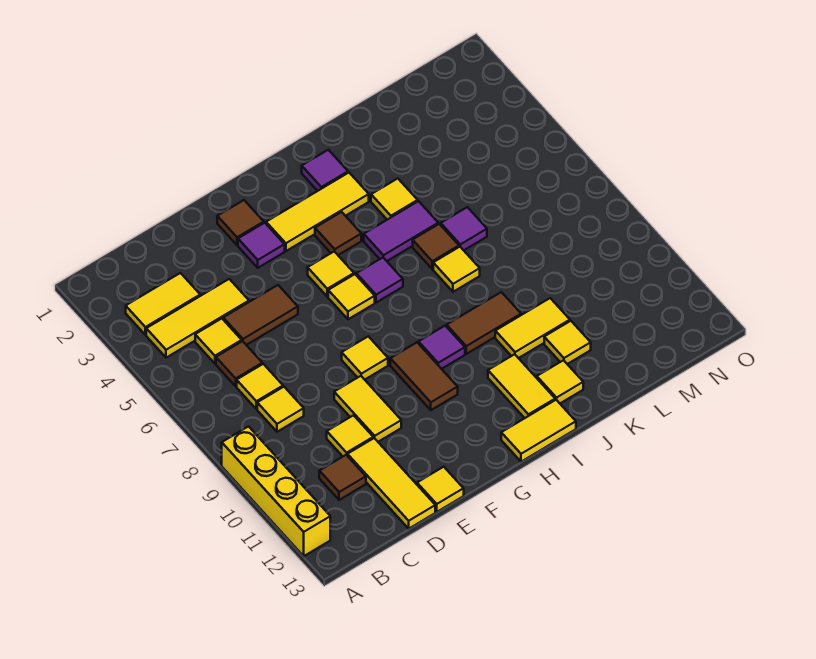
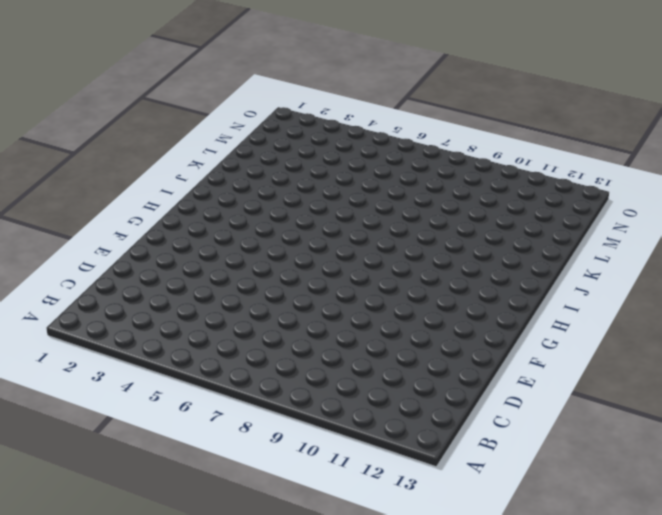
none -> yellow brick A9:A12 level 1
none -> yellow tile B3:C3 level 1
none -> yellow tile B4:D4 level 1
none -> yellow tile C5 level 1

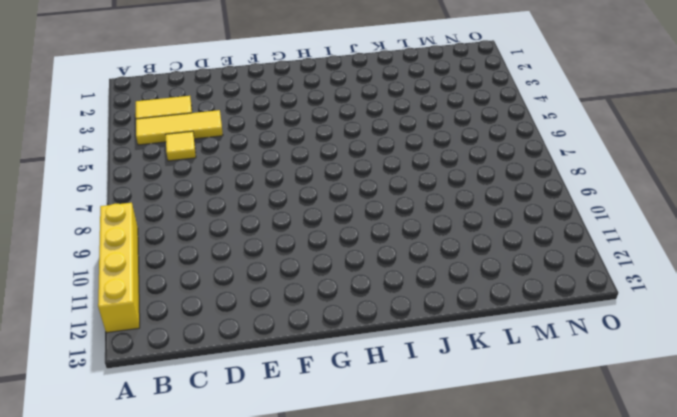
none -> brown tile C6 level 1
none -> yellow tile C7 level 1
none -> yellow tile C8 level 1
none -> brown tile C11 level 1

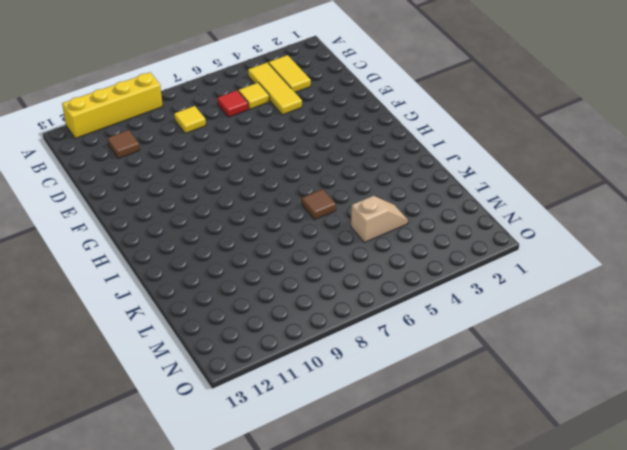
red tile C6 level 1 -> brown tile C6 level 1
tan slope L4:L5 level 1 top 5 -> none
none -> yellow tile C7 level 1
none -> brown tile D5:E5 level 1
none -> yellow tile D10 level 1
none -> yellow tile D11:D13 level 1

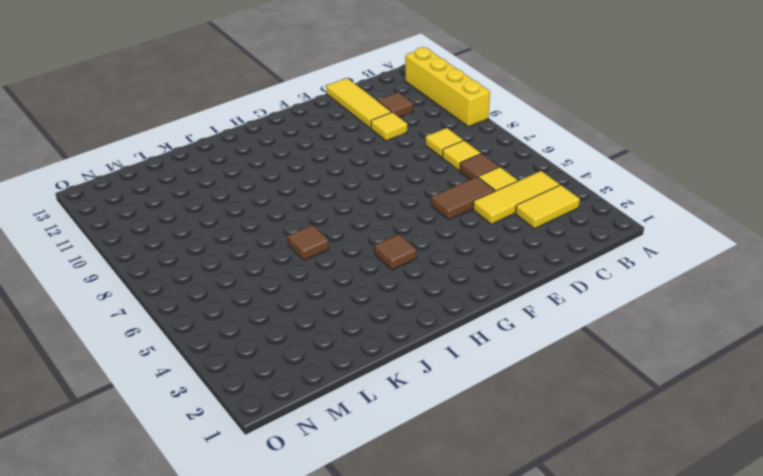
none -> yellow tile E9:E10 level 1
none -> yellow tile E13 level 1
none -> brown tile F2 level 1
none -> purple tile F3 level 1

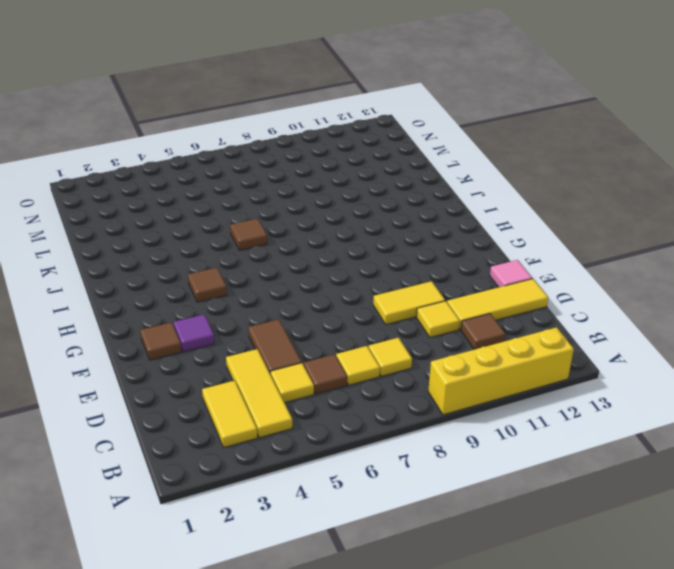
pink tile E13 level 1 -> yellow tile E13 level 1
none -> yellow tile F8 level 1
none -> yellow tile G3:I3 level 1
none -> yellow tile G5 level 1
none -> yellow tile G6 level 1

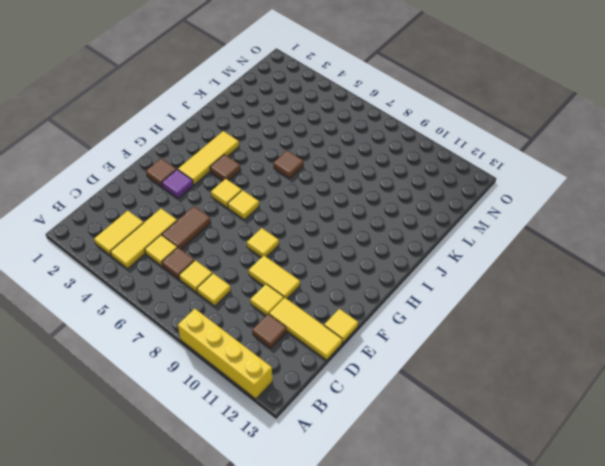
none -> brown tile G9:G10 level 1
none -> purple tile H6 level 1
none -> purple tile H9 level 1
none -> yellow tile H13:I13 level 1

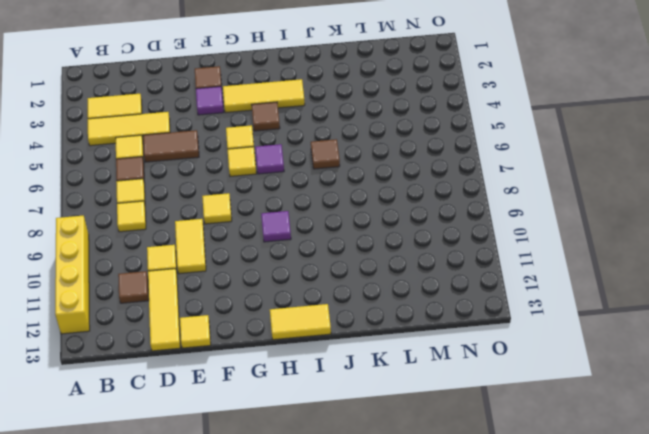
none -> brown tile G9:G10 level 1
none -> purple tile I2 level 1
none -> purple tile I5:J5 level 1
none -> brown tile I9:J9 level 1

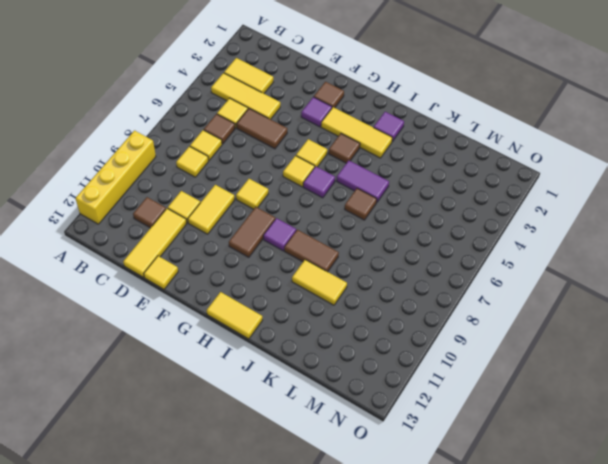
none -> yellow tile I11:I12 level 1
none -> yellow tile J4 level 1
none -> yellow tile J7 level 1
none -> yellow tile J12 level 1

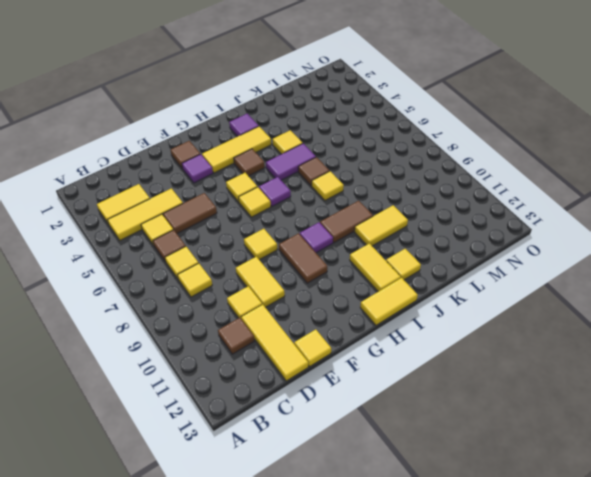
none -> yellow brick A9:A12 level 1
none -> purple tile K6 level 1
none -> yellow tile K11 level 1

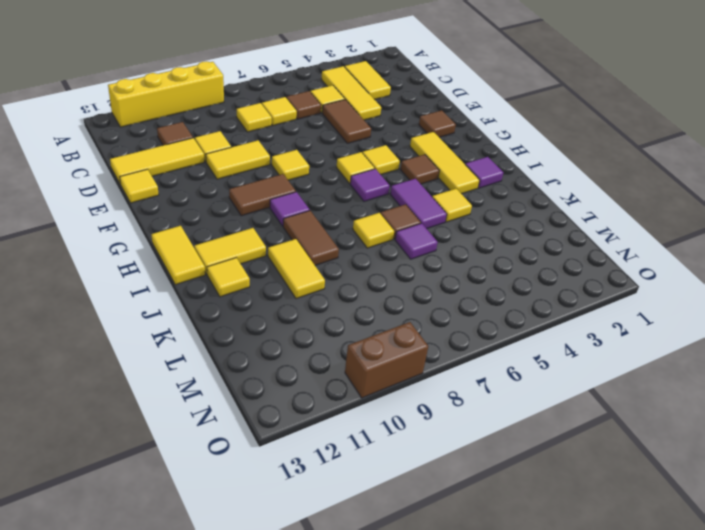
brown brick O9:O10 level 1 -> none
none -> purple tile F3 level 1
none -> yellow tile K11 level 1

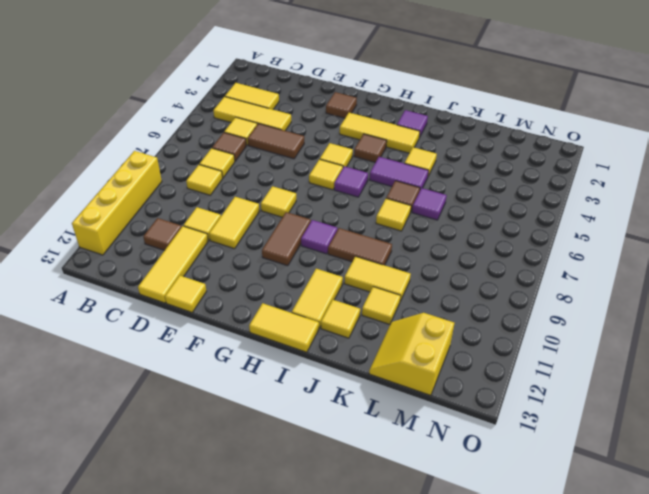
yellow slope L12:M13 level 1 top M -> none
none -> purple tile F3 level 1

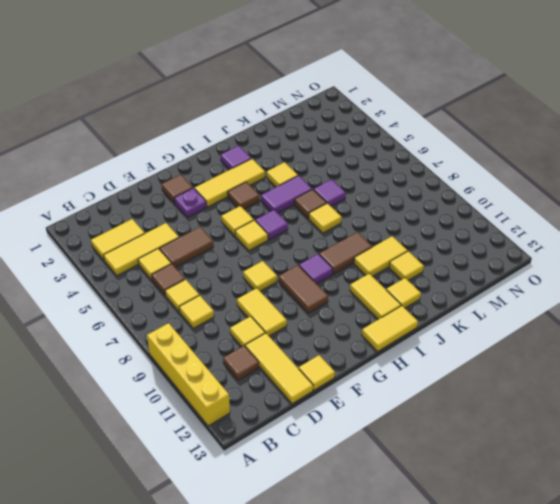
purple plate F3 level 1 -> purple tile F3 level 1

